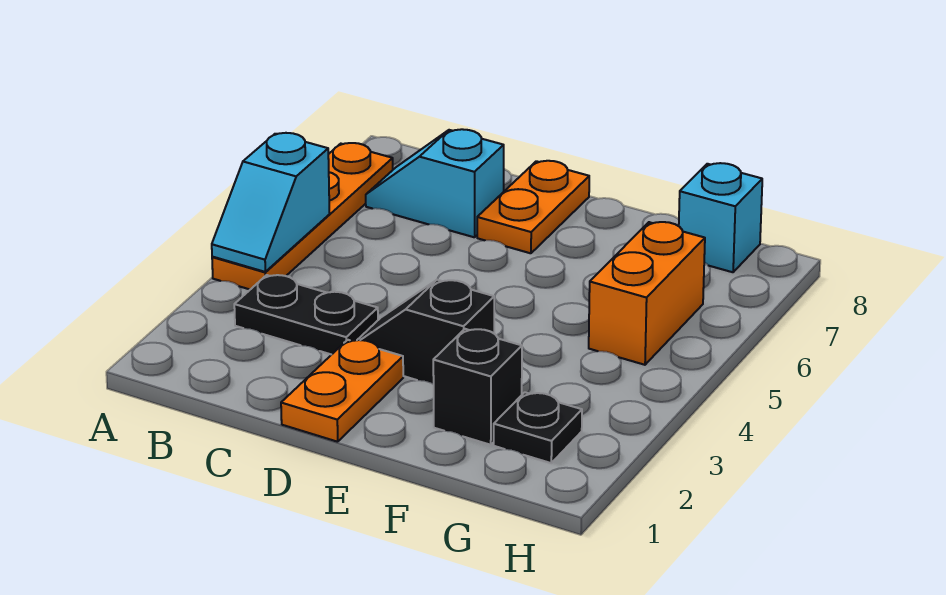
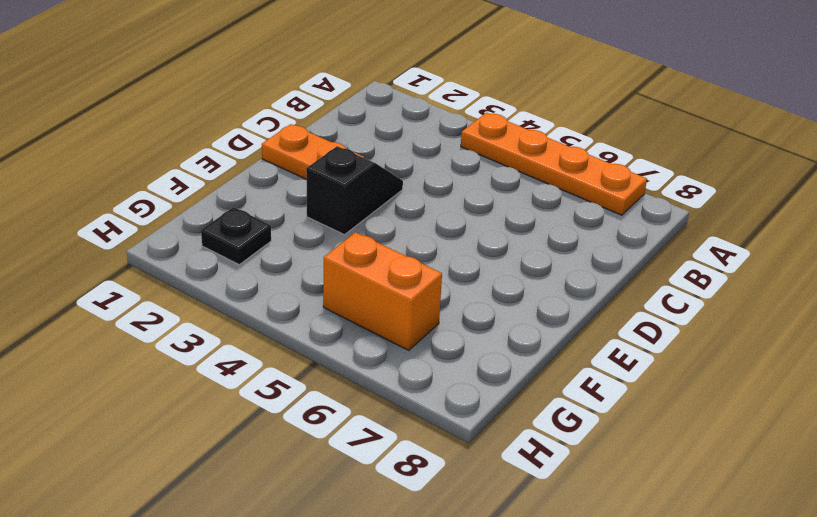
none -> black plate B3:C3 level 1
none -> cyan slope B7:C7 level 1 top C

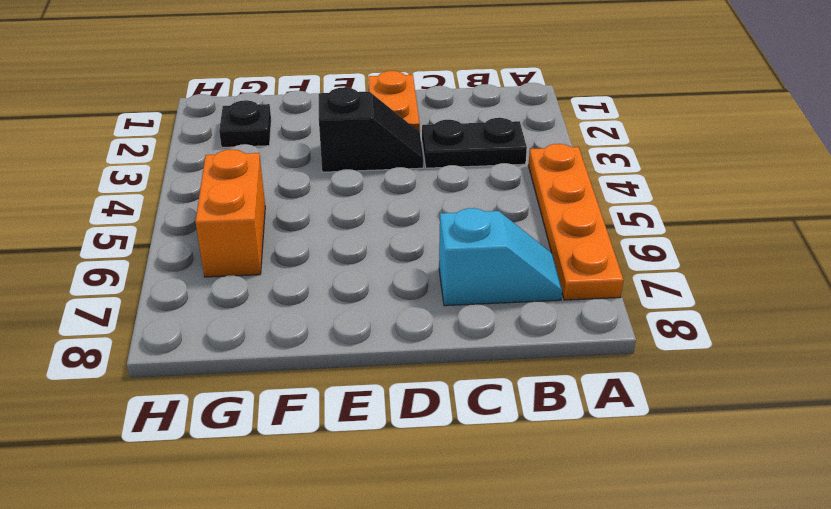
none -> orange plate D7:D8 level 1
none -> black brick F2 level 1

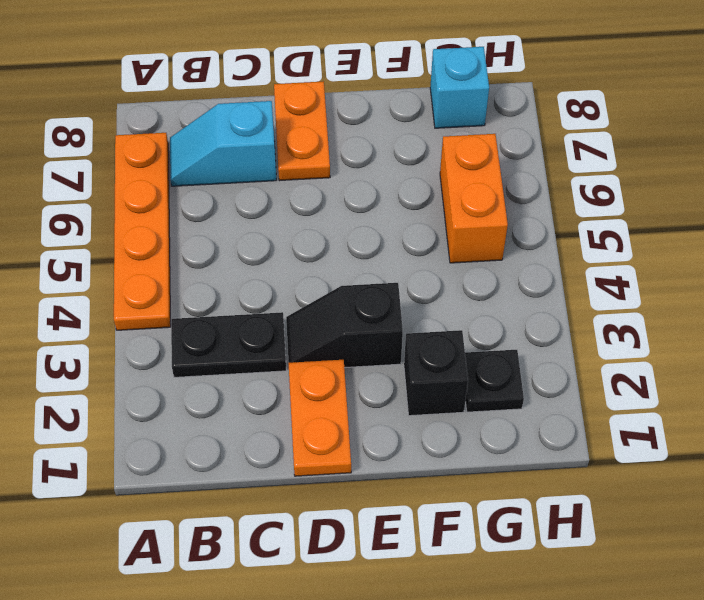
none -> cyan slope A4:A5 level 2 top 5

